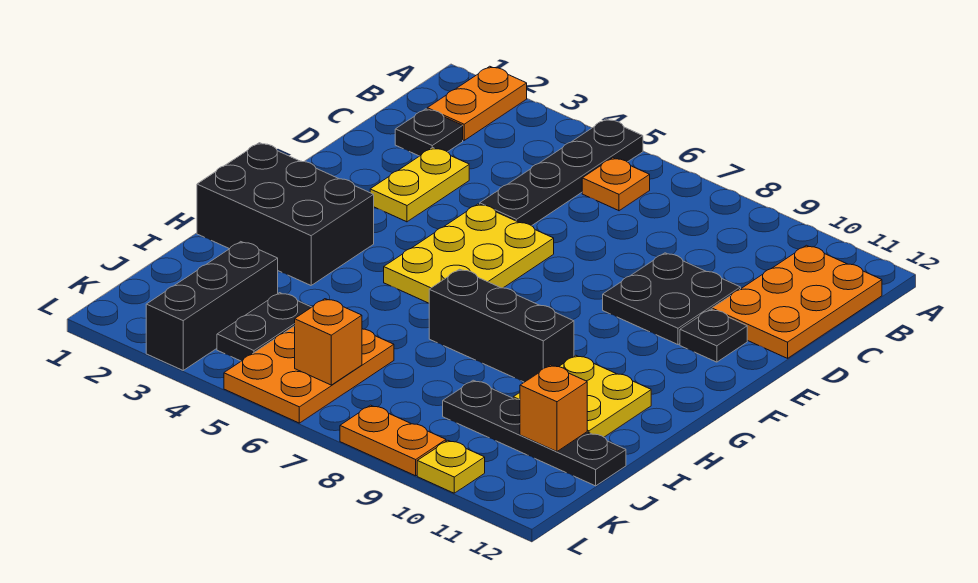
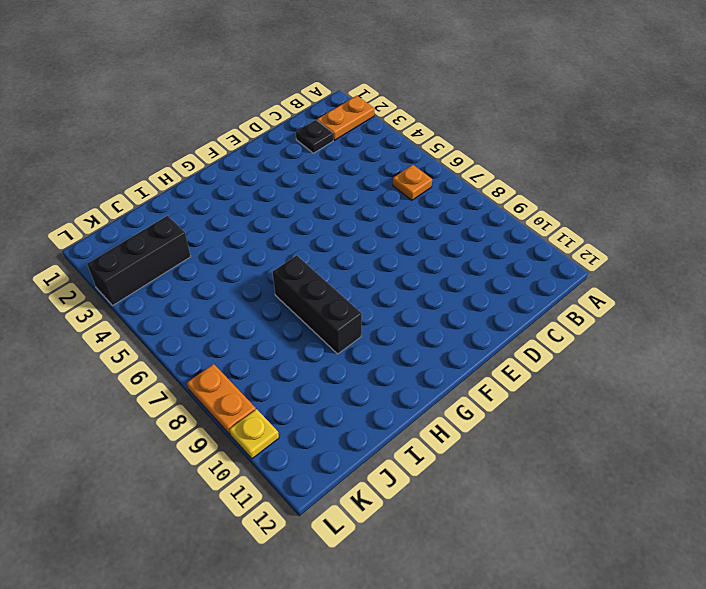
none -> black plate A5:D5 level 1
none -> orange plate B11:D12 level 1
none -> yellow plate D3:E3 level 1

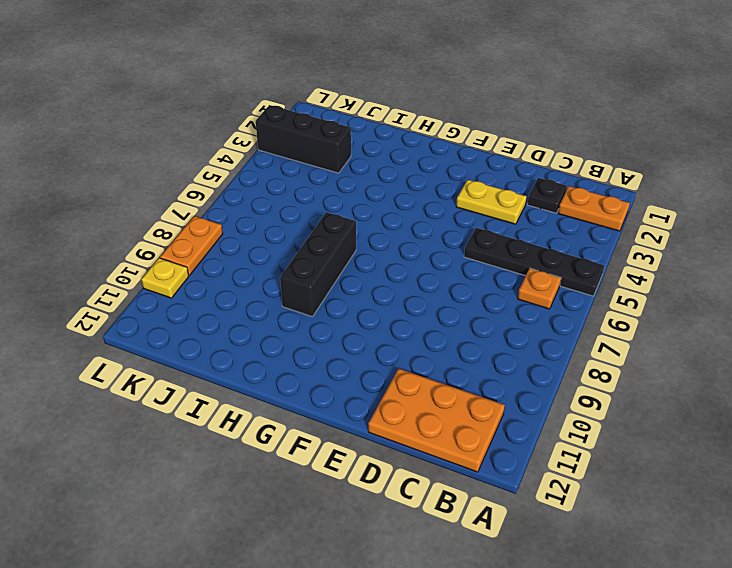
none -> black plate D9:E10 level 1
none -> yellow plate E5:G6 level 1
none -> black plate E11 level 1

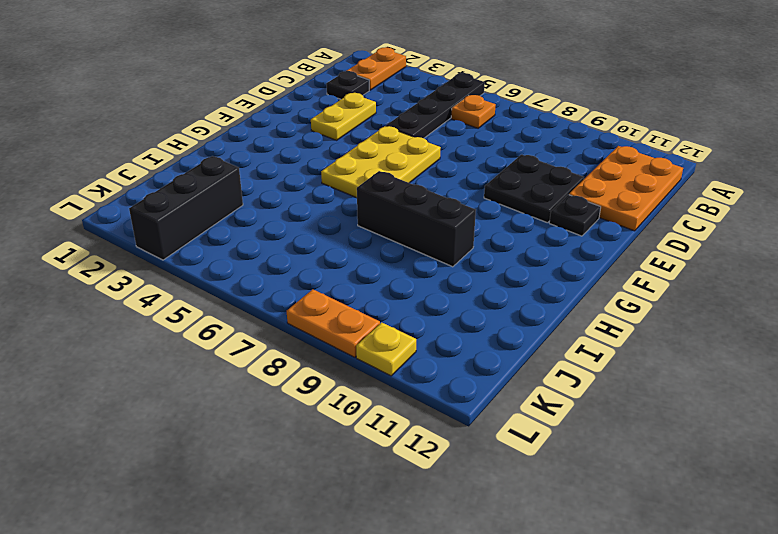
none -> black brick G1:H3 level 1
none -> yellow plate H10:I11 level 1
none -> black plate J4:K4 level 1

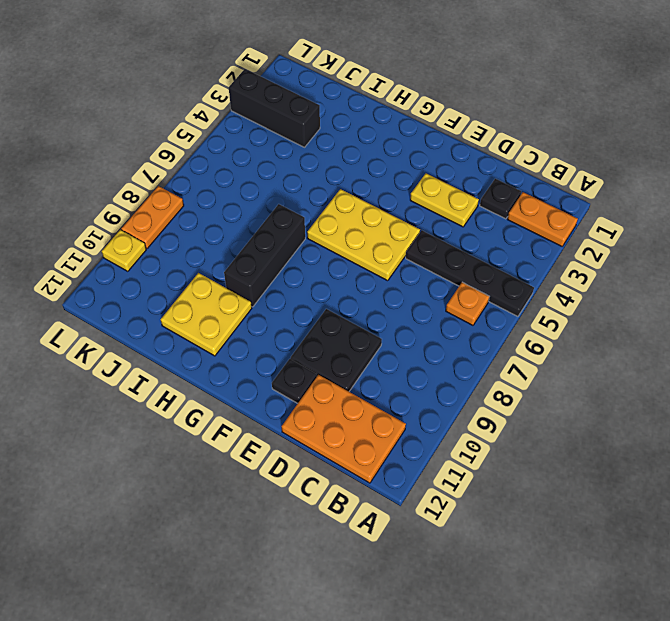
none -> black brick G1:H3 level 1
none -> black plate J4:K4 level 1
none -> orange plate J5:L6 level 1

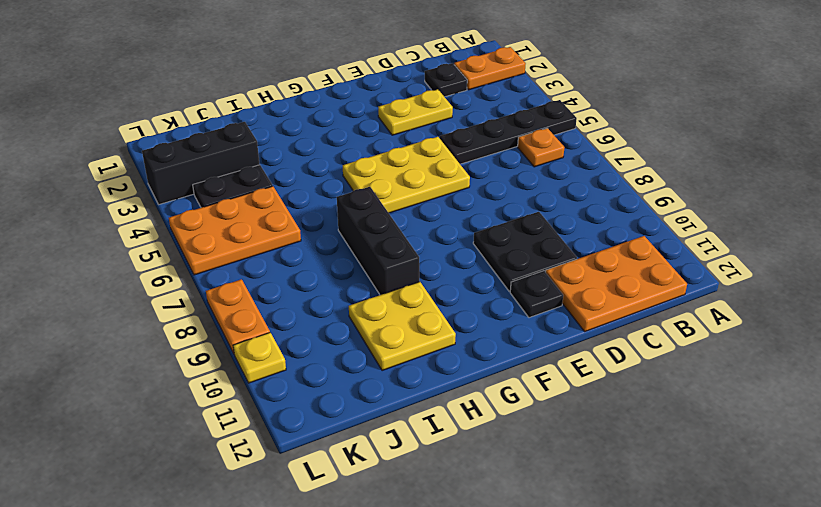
none -> black brick G1:H3 level 1
none -> black plate J9:J12 level 1
none -> orange brick J11 level 2

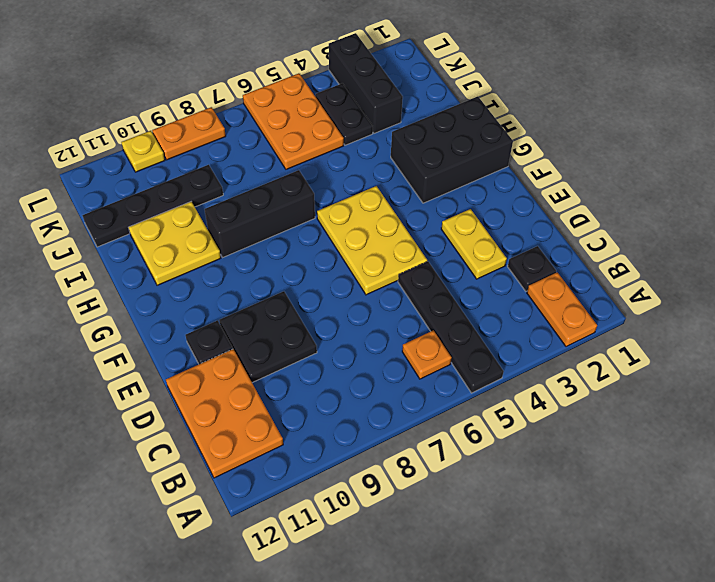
none -> orange brick J11 level 2
none -> orange brick K6 level 2

